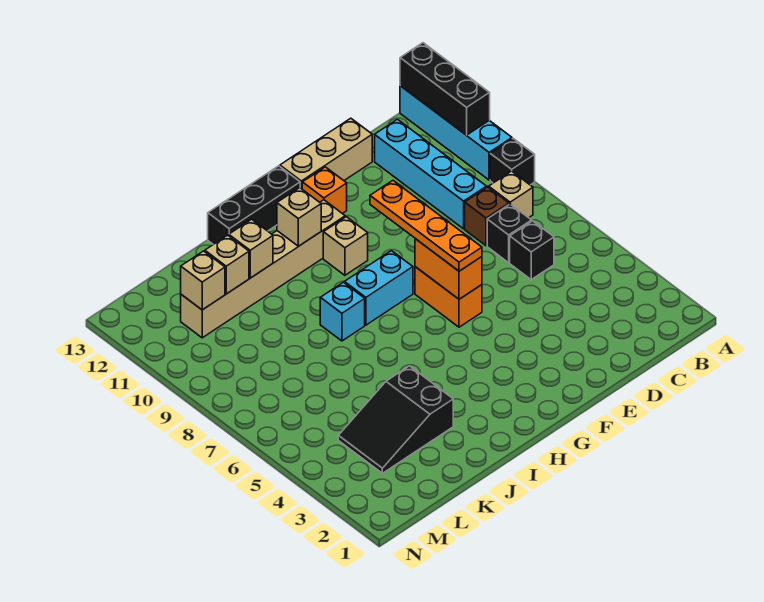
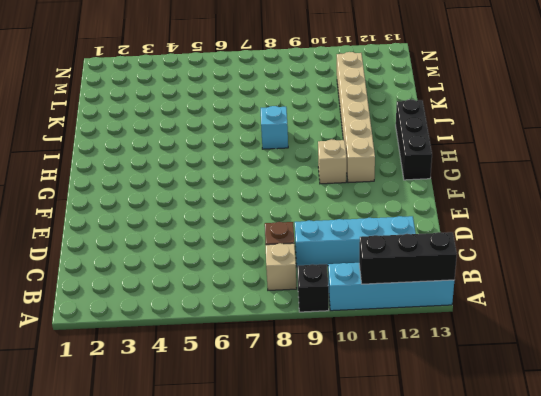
none -> black brick C6 level 1
none -> black brick C7 level 1
none -> tan brick D13:F13 level 1

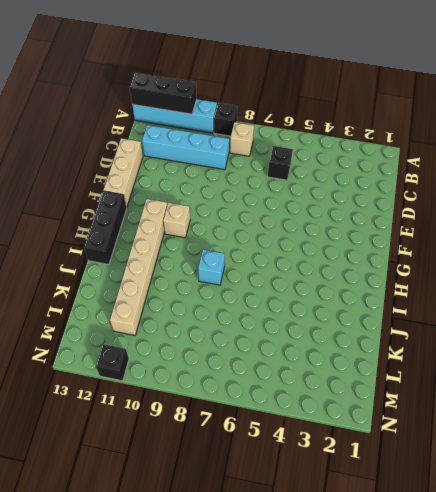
black brick N11 level 1 -> black brick C7 level 1
none -> brown brick C8 level 1
none -> orange brick F6:F7 level 1
none -> orange brick F12 level 1

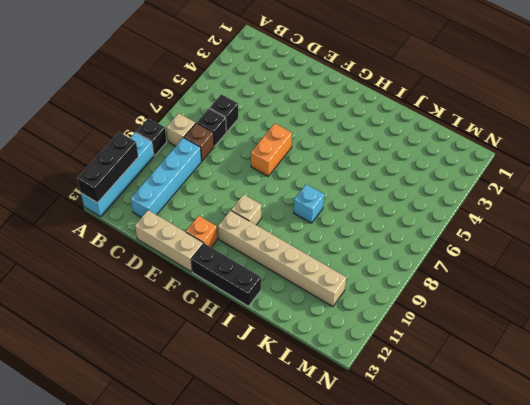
none -> cyan brick G8:H8 level 1
none -> black slope J3:L4 level 1 top J
none -> orange brick F6:F7 level 2

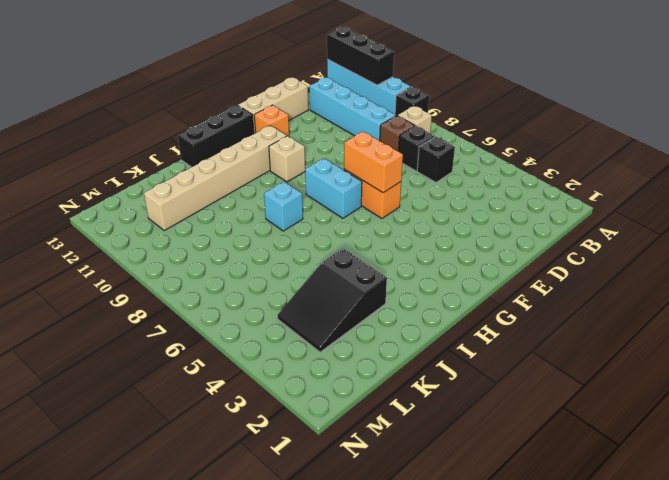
cyan brick G7:G8 level 1 -> cyan brick G8:H8 level 1
none -> tan brick H11 level 2
none -> tan brick J11 level 2
none -> tan brick K11 level 2

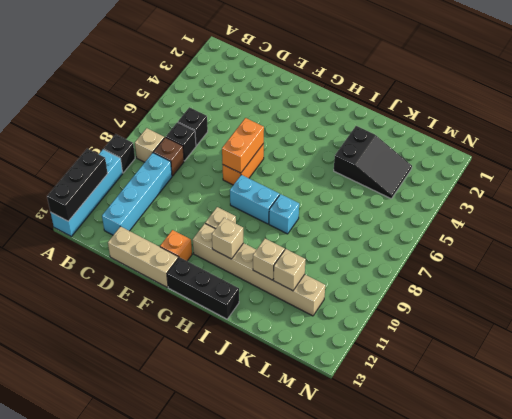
none -> tan brick L11 level 2
none -> orange plate F6:F9 level 3

